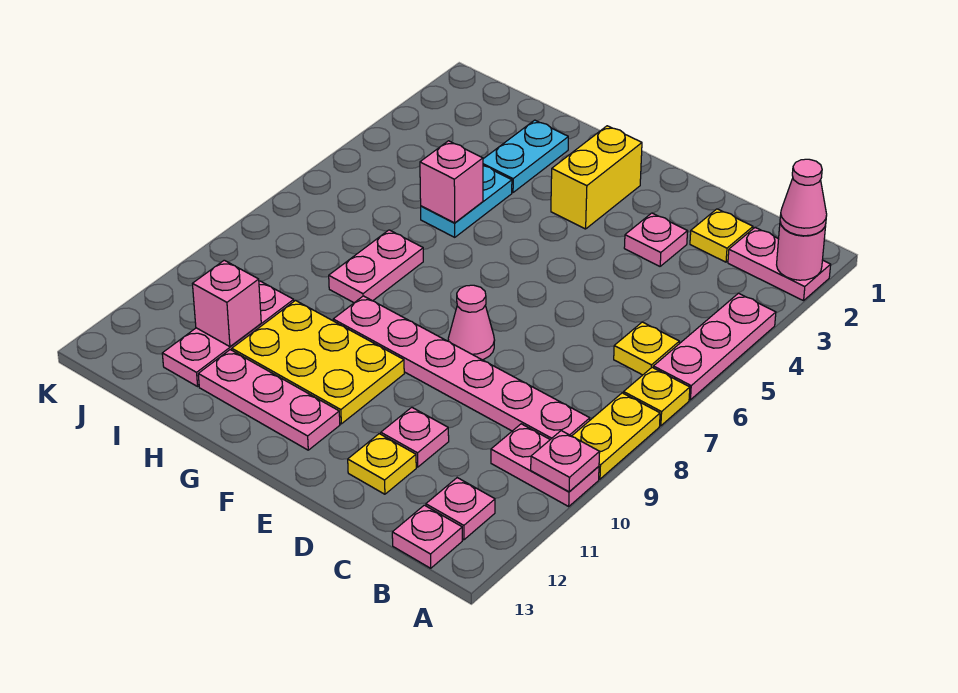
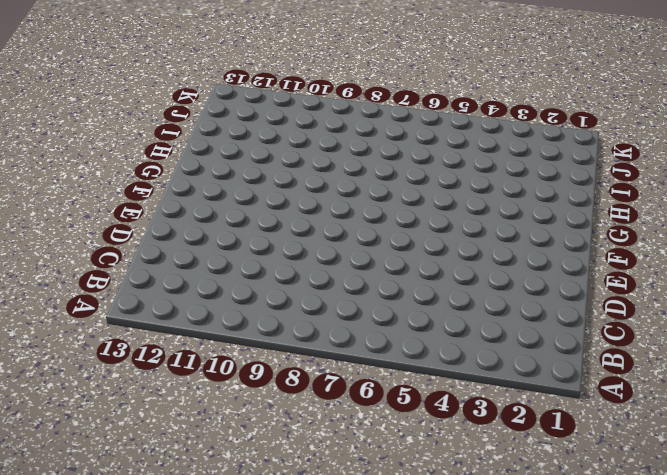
none -> pink plate A2:B2 level 1
none -> pink plate A4:A6 level 1
none -> yellow plate A7 level 1

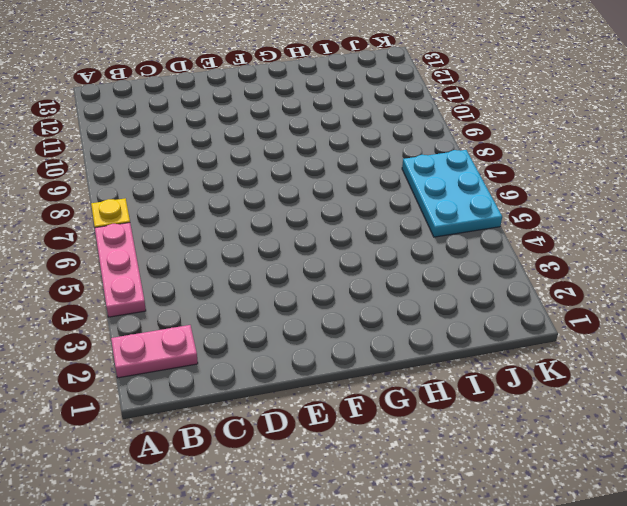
cyan plate J5:K7 level 1 -> none
none -> yellow plate A8:A9 level 1
none -> pink plate A10:B10 level 1
none -> yellow plate B6 level 1

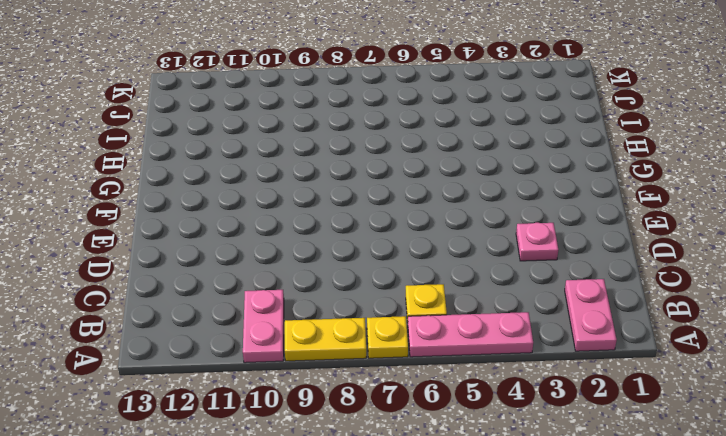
none -> pink plate B9:G9 level 1
none -> pink plate B12 level 1
none -> pink plate B13 level 1

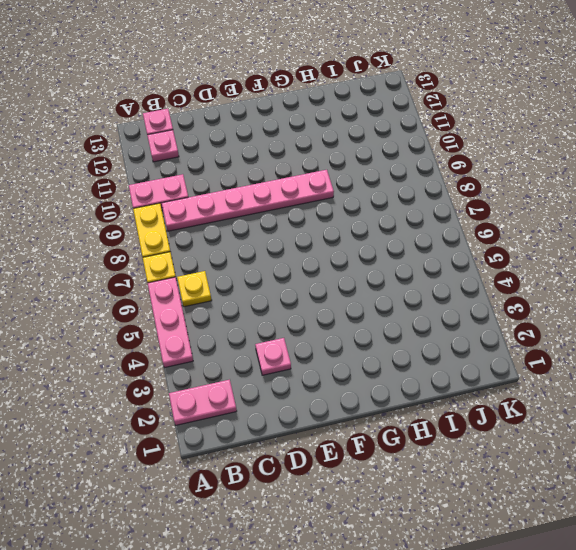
none -> yellow plate C2 level 1
none -> pink plate D11 level 1
none -> yellow plate D12 level 1

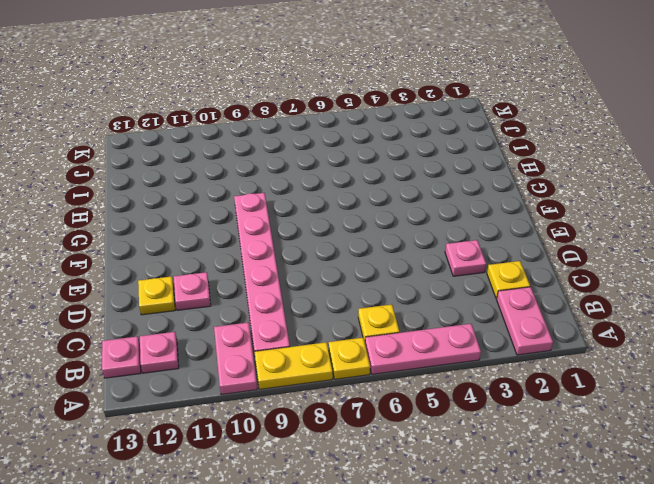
none -> pink cone E8 level 1
none -> yellow brick F2:F3 level 1
none -> yellow plate F10:H11 level 1

